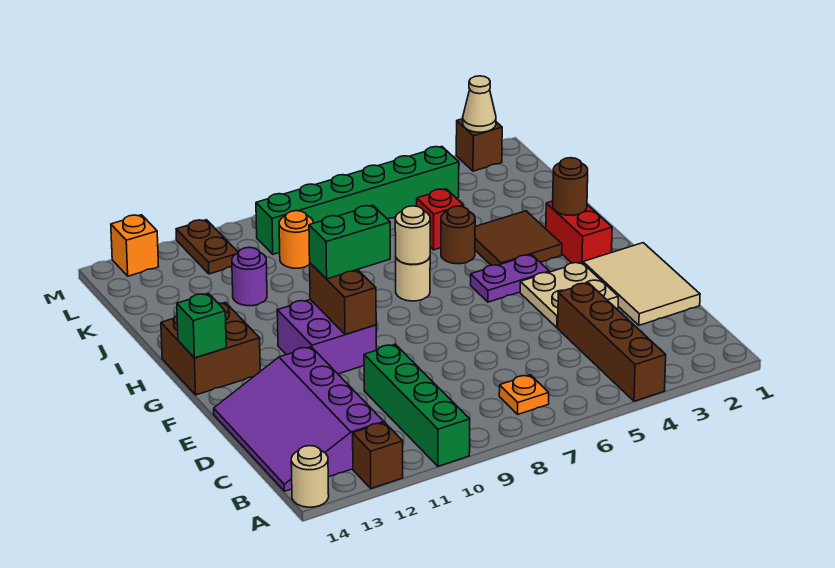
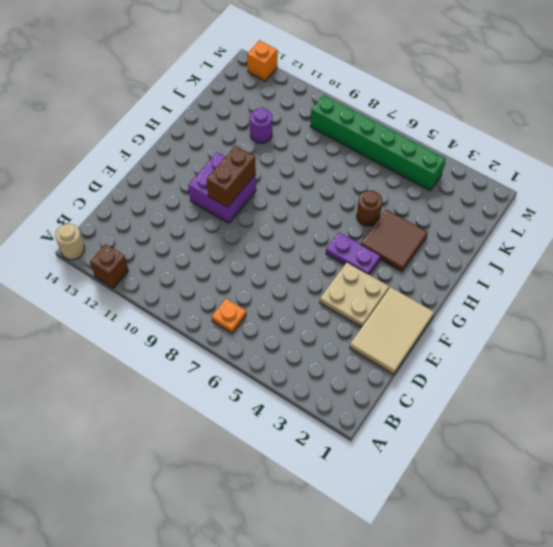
none -> brown brick A4:D4 level 1
none -> green brick A10:D10 level 1
none -> purple slope B12:E14 level 1 top 12

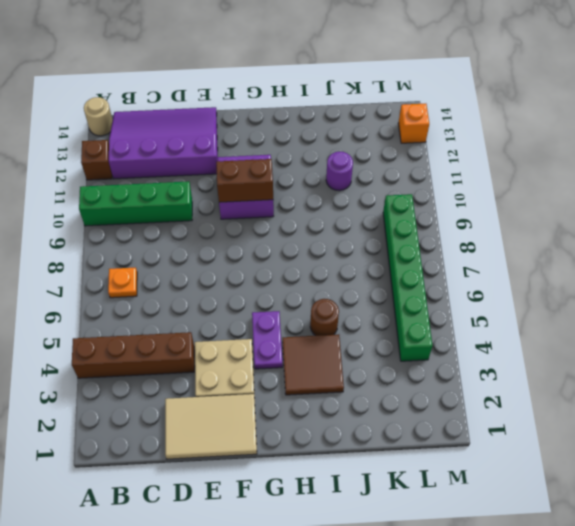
none -> red brick G2:H2 level 1
none -> brown brick G13:H14 level 1
none -> tan round brick H7 level 1

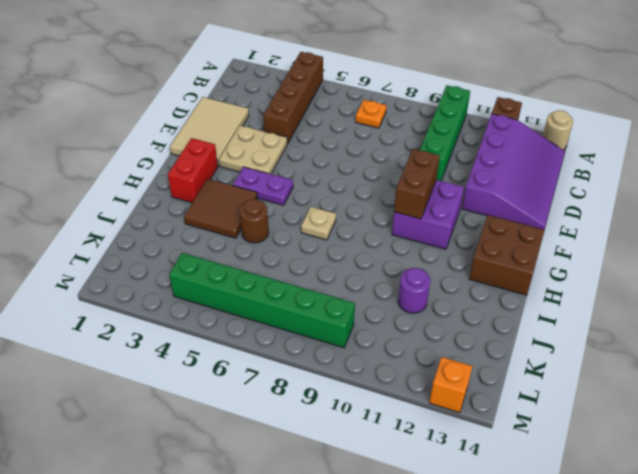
tan plate H7 level 1 -> tan round brick H7 level 1
none -> red brick J5 level 1
none -> orange round brick K9 level 1
none -> brown plate L11:M11 level 1

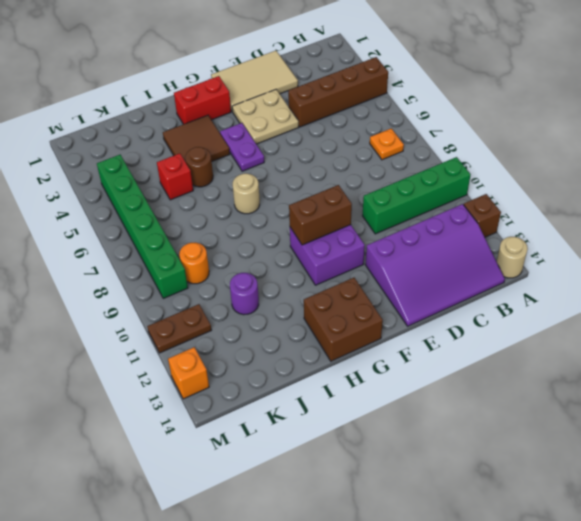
none -> brown brick M2 level 1
none -> green brick G14 level 2
none -> brown round brick H2 level 2

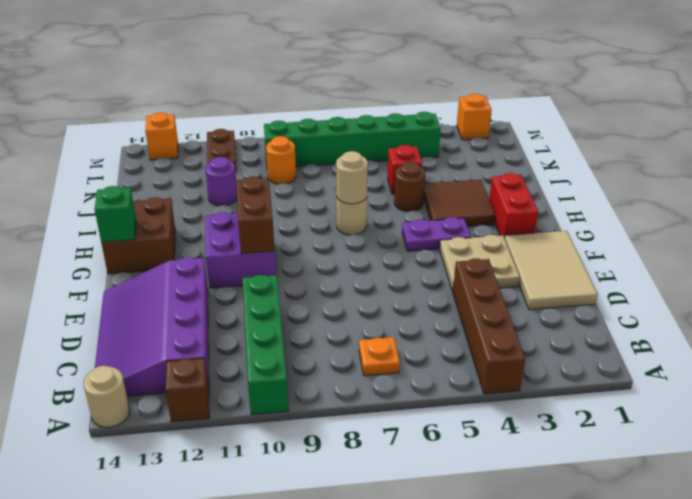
orange brick M2 level 1 -> brown brick M2 level 1
none -> brown round brick H2 level 2
none -> tan cone M2 level 2
none -> green brick G9:G10 level 3

